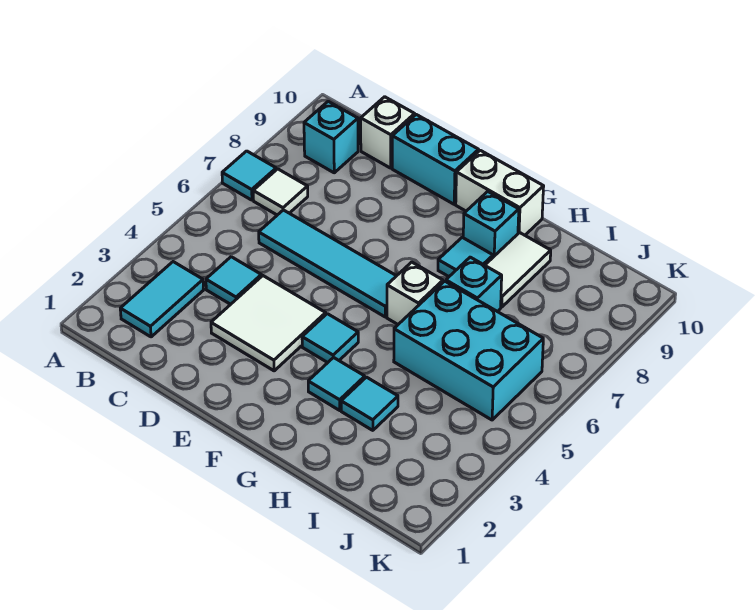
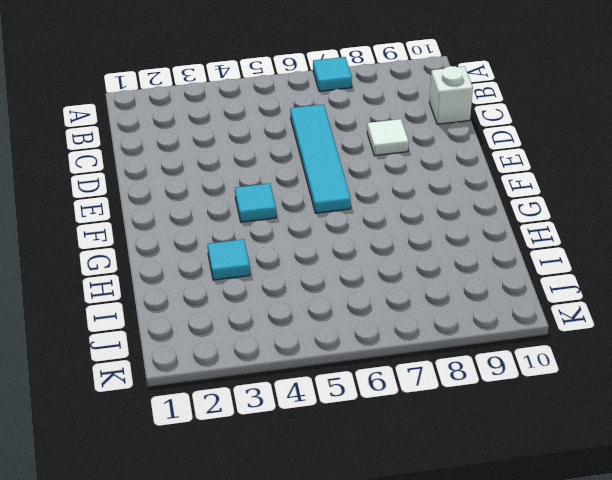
white tile D8 level 1 -> white tile B7 level 1
none -> cyan tile B2:B3 level 1
none -> cyan brick B9 level 1
none -> cyan tile C4 level 1

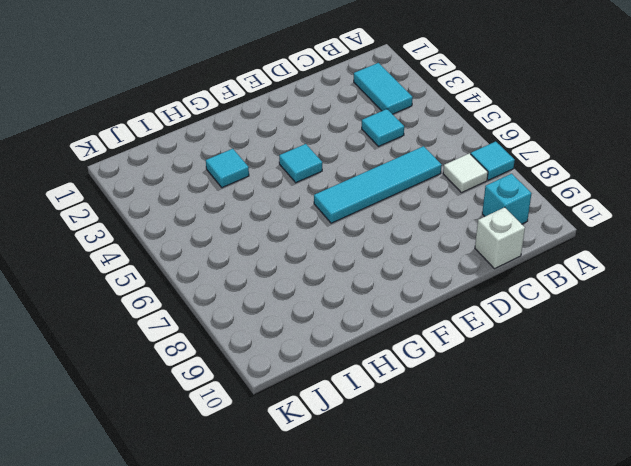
none -> white tile D3:E4 level 1
none -> cyan brick D10:E10 level 1
none -> white brick F10:G10 level 1

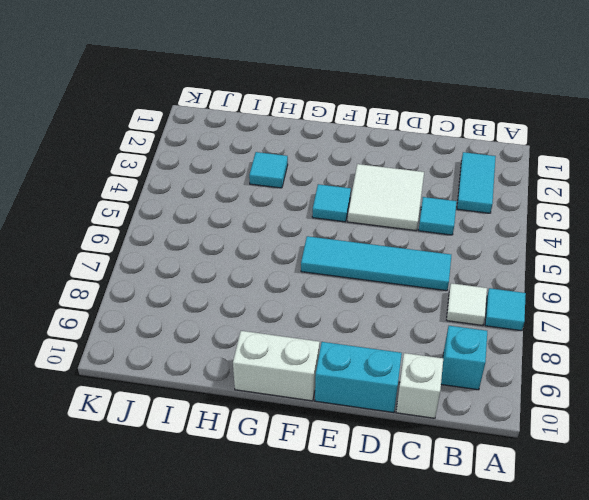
none -> cyan tile G3 level 1
none -> white brick G6 level 1
none -> cyan tile G8 level 1

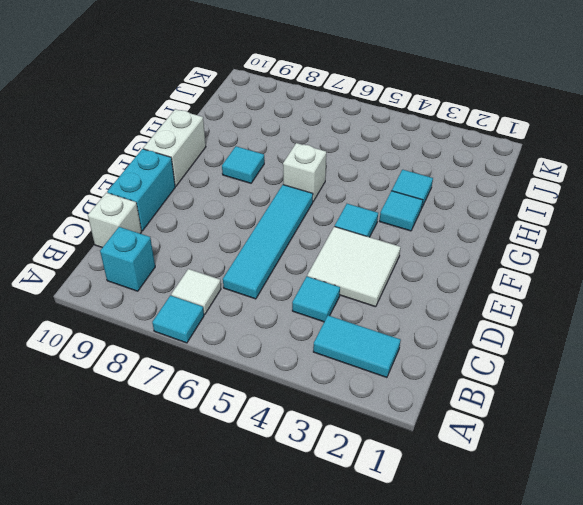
none -> cyan brick G9 level 1
none -> cyan brick H5:J6 level 1
none -> cyan brick H7 level 1

